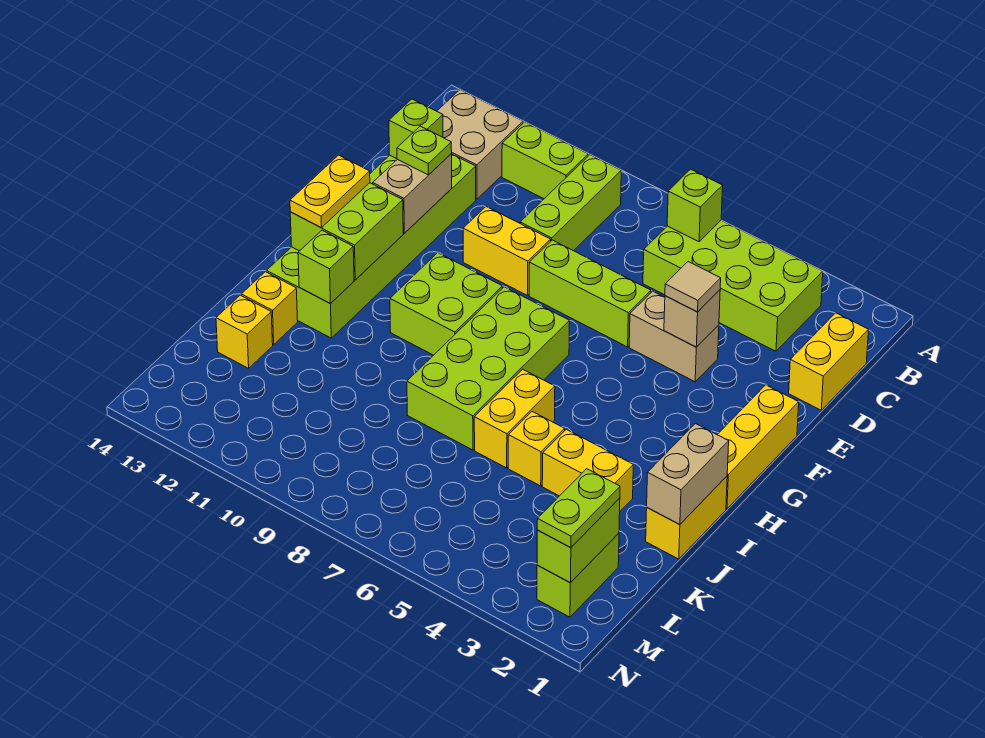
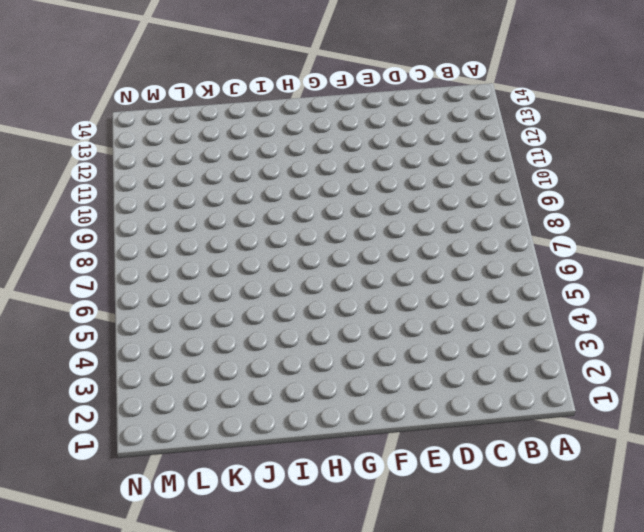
none -> lime brick B3:C6 level 1
none -> lime brick B9:D9 level 1
none -> lime brick B10:B11 level 1
none -> tan brick B12:C13 level 1

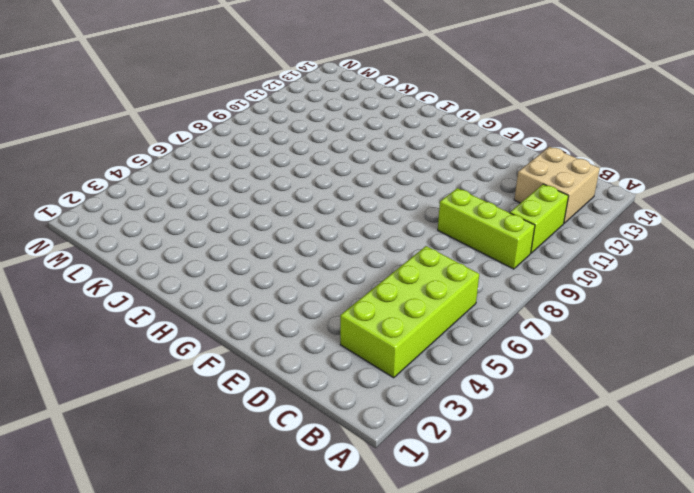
none -> yellow brick C1:D1 level 1
none -> lime brick D12:I13 level 1
none -> tan brick E4:E5 level 1
none -> lime brick E6:E8 level 1

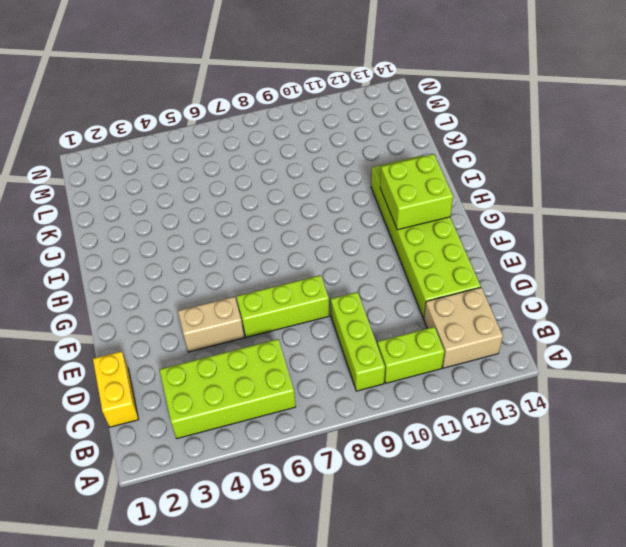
none -> yellow brick E9:E10 level 1
none -> yellow brick F1:H1 level 1
none -> lime brick G7:J8 level 1
none -> lime brick G9:H10 level 1

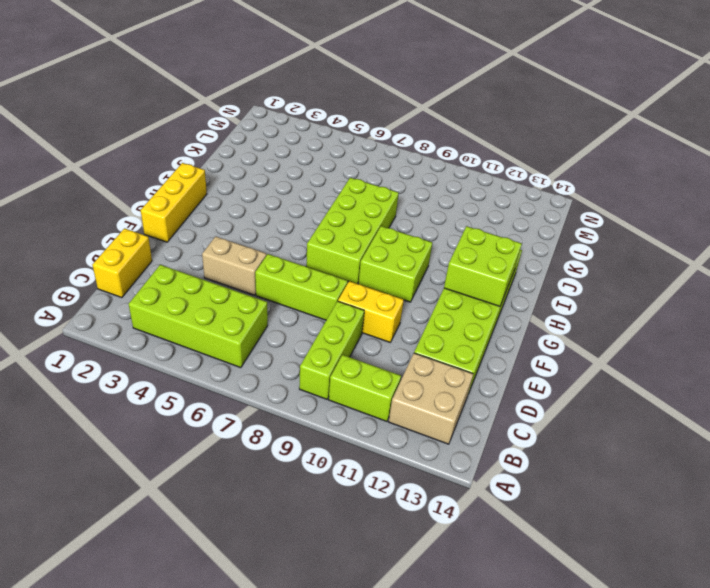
none -> yellow brick I1:J1 level 1
none -> yellow brick I6:J6 level 1
none -> yellow brick J3:J4 level 1
none -> yellow brick J5 level 1

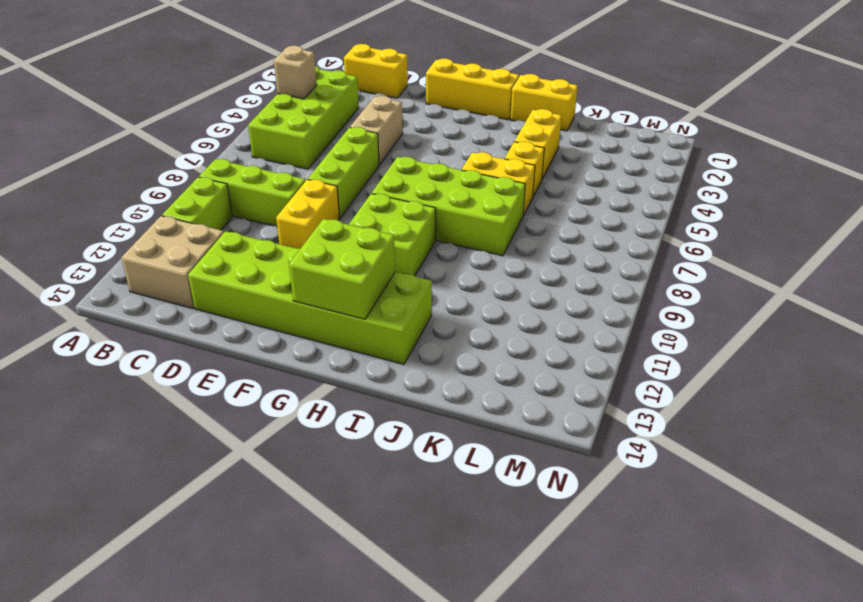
tan brick B4 level 2 -> tan brick E4 level 2
none -> yellow brick J13 level 1
none -> yellow brick K13 level 1
none -> lime brick L2:M2 level 1
none -> lime brick B6 level 2

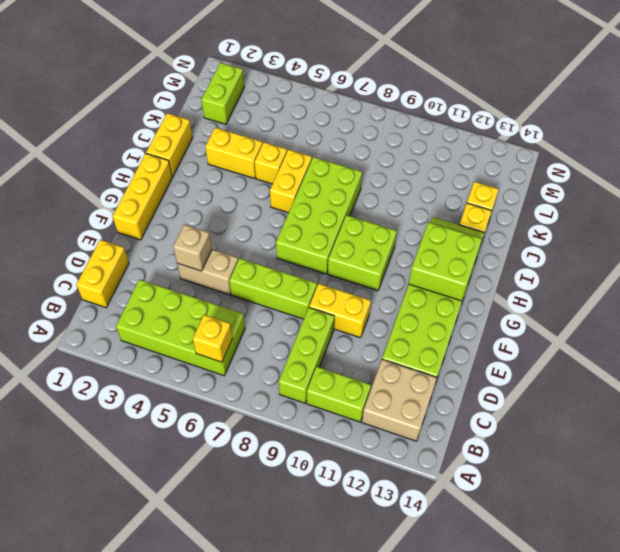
yellow brick B6 level 2 -> lime brick B6 level 2
none -> lime brick D13 level 2
none -> tan brick E12:F12 level 2
none -> tan brick I1:J1 level 2
none -> lime brick I12 level 2

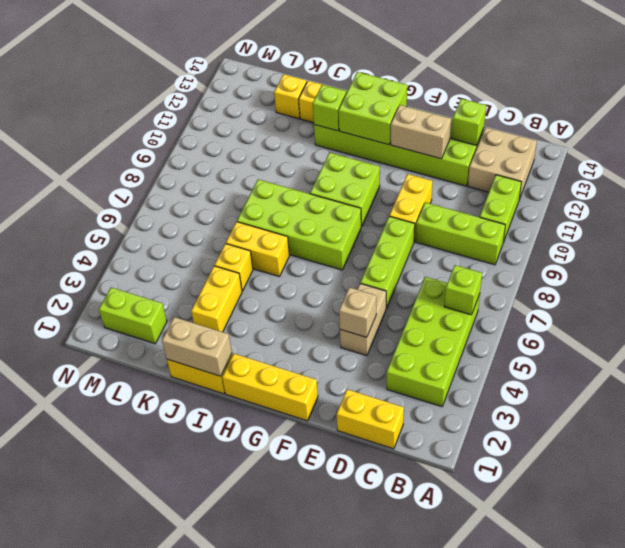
none -> lime brick L2:M2 level 2
none -> tan tile E4 level 3
none -> lime plate E12 level 3
none -> yellow plate G13:H13 level 3

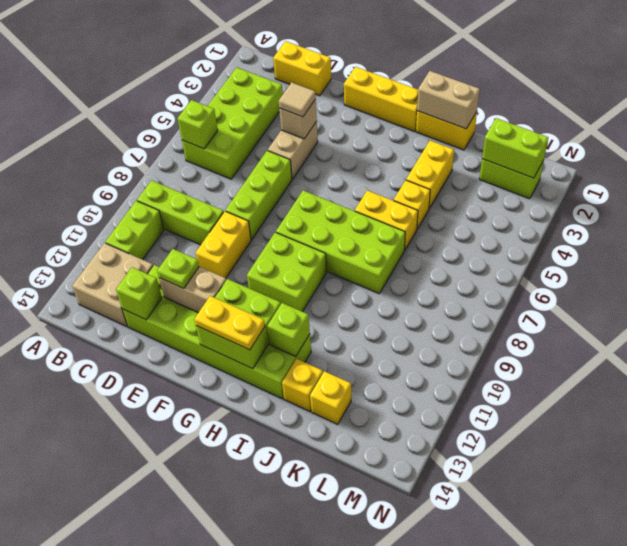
none -> lime plate L2:M2 level 3

